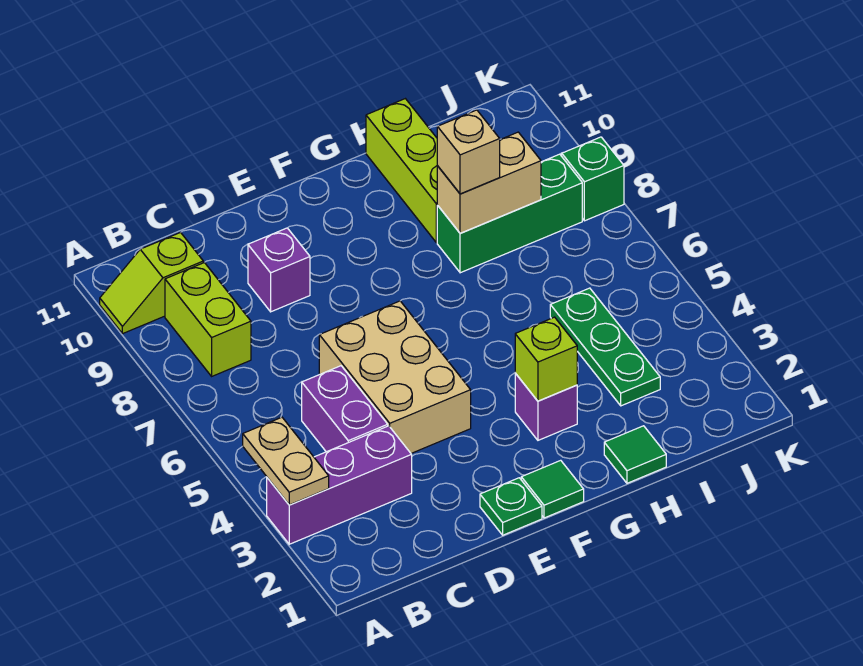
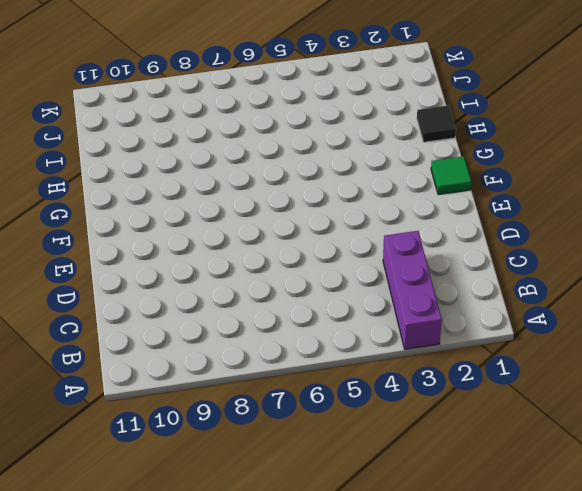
black tile H1 level 1 -> green tile H1 level 1
none -> lime slope A10:B10 level 1 top B
none -> lime brick B8:B9 level 1
none -> purple brick C4:C5 level 1

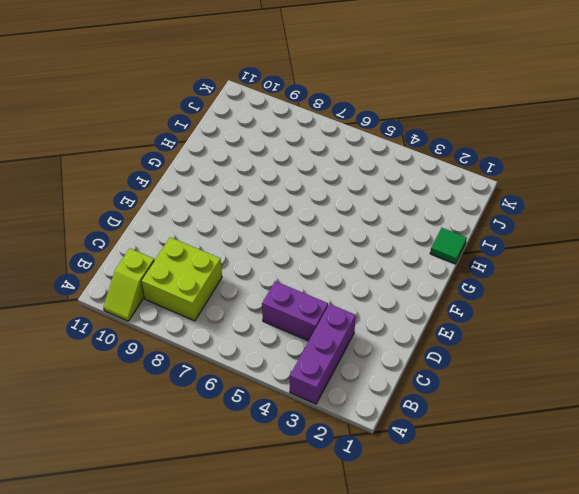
lime brick B8:C9 level 1 -> lime brick B8:B9 level 1
none -> tan brick D4:E6 level 1
none -> purple brick D9 level 1
none -> green plate E1 level 1

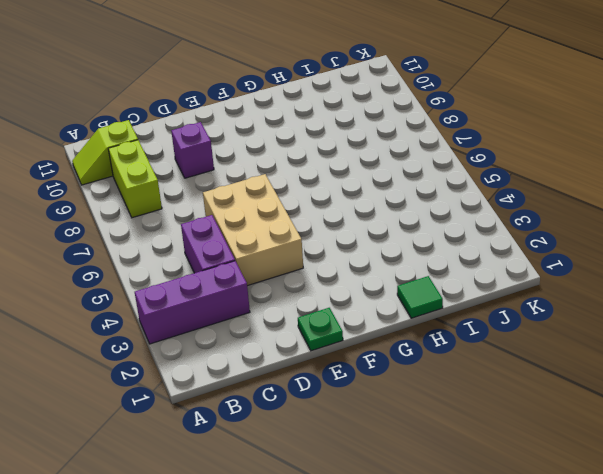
none -> green tile F1 level 1
none -> purple brick G3 level 1
none -> green brick H8:J8 level 1

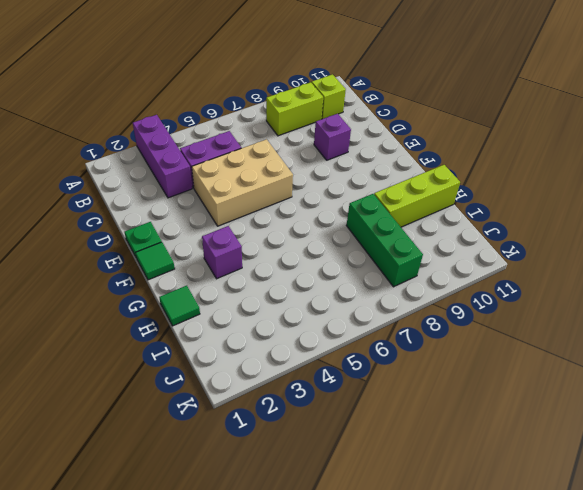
none -> green plate I3:I5 level 1
none -> green brick K8 level 1
none -> tan plate A3:A4 level 2

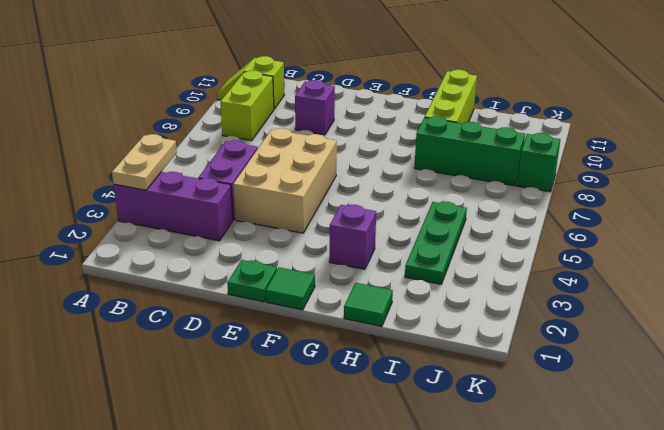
none -> lime brick G3 level 2
none -> tan brick H8:I8 level 2
none -> tan brick H8 level 3

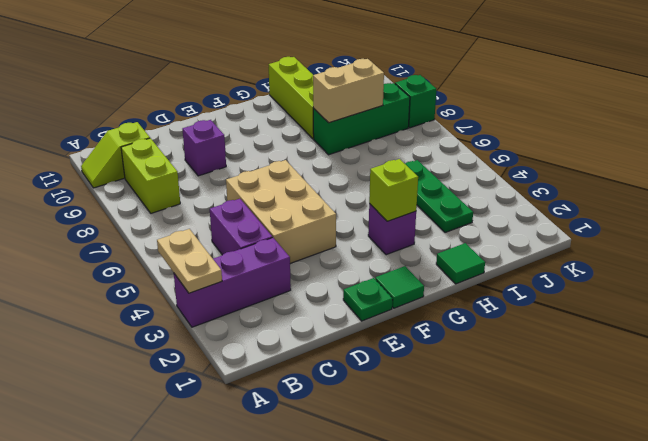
none -> tan brick H8 level 3

